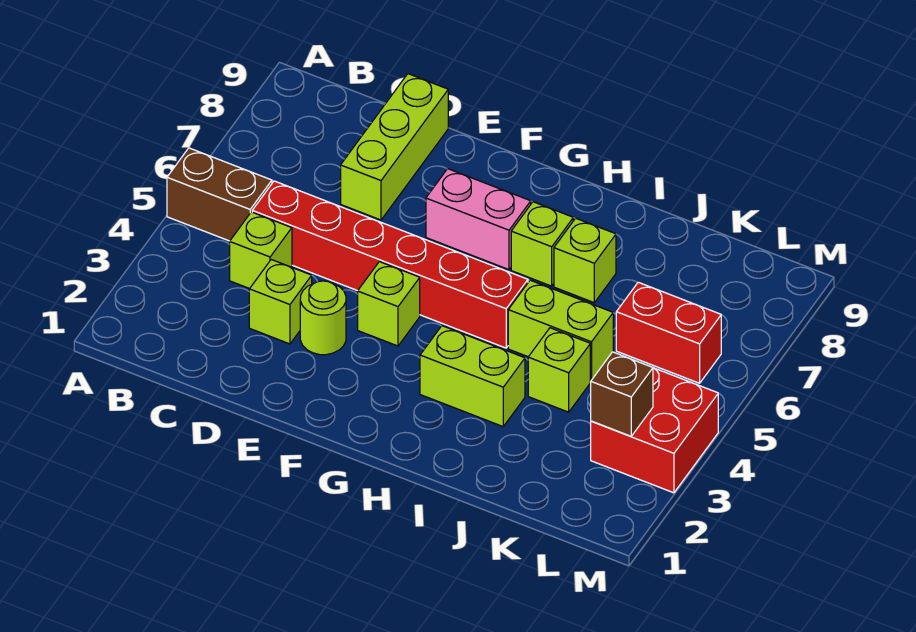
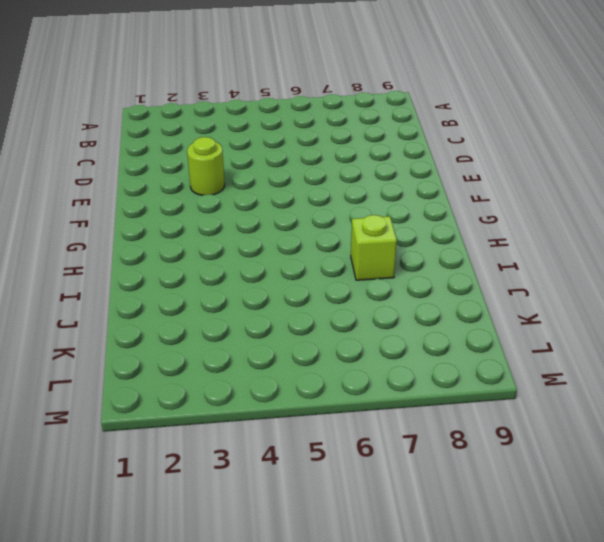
none -> brown brick A5:B5 level 1
none -> lime brick C4 level 1
none -> red brick C5:H5 level 1

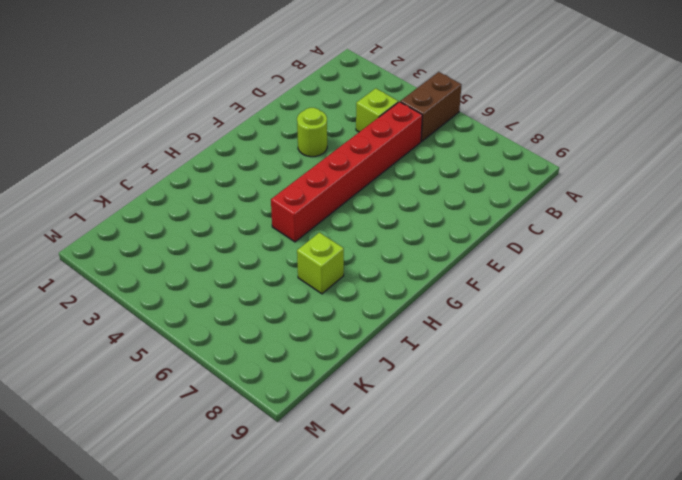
none -> lime brick D3 level 1
none -> lime brick D7:D9 level 1
none -> lime brick F4 level 1

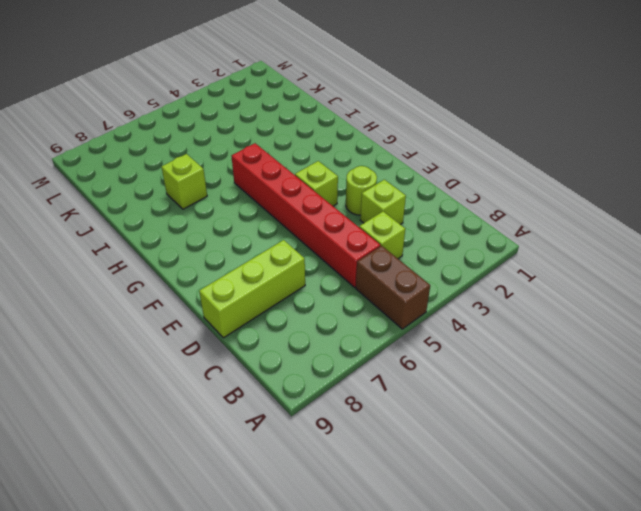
none -> pink brick F7:G7 level 1
none -> lime brick H3:I3 level 1
none -> lime brick H7 level 1

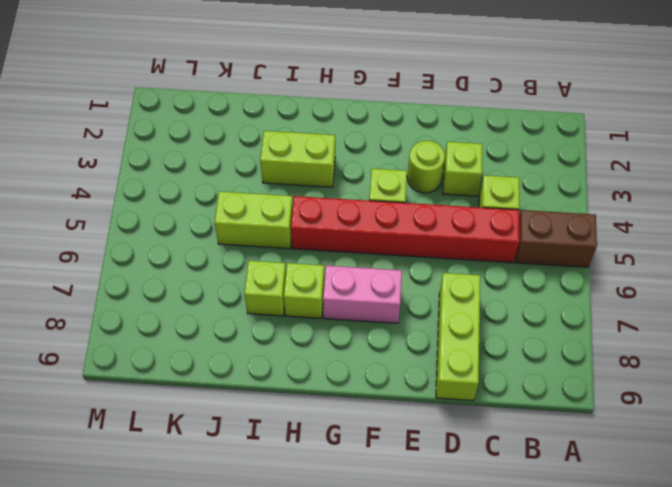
none -> lime brick J4 level 1
none -> red brick K6:L6 level 1
none -> red brick L3:M4 level 1

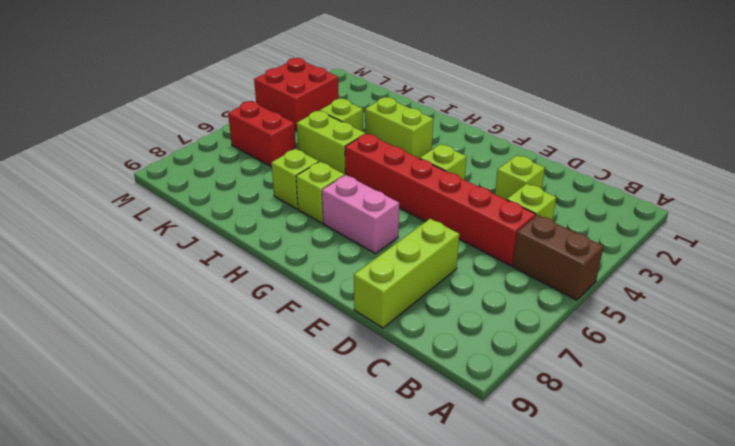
none -> lime round brick E3 level 1
none -> brown brick L3 level 2

